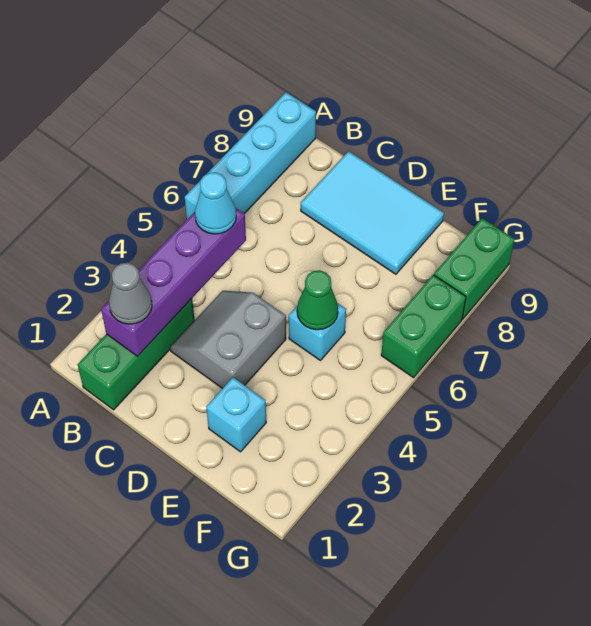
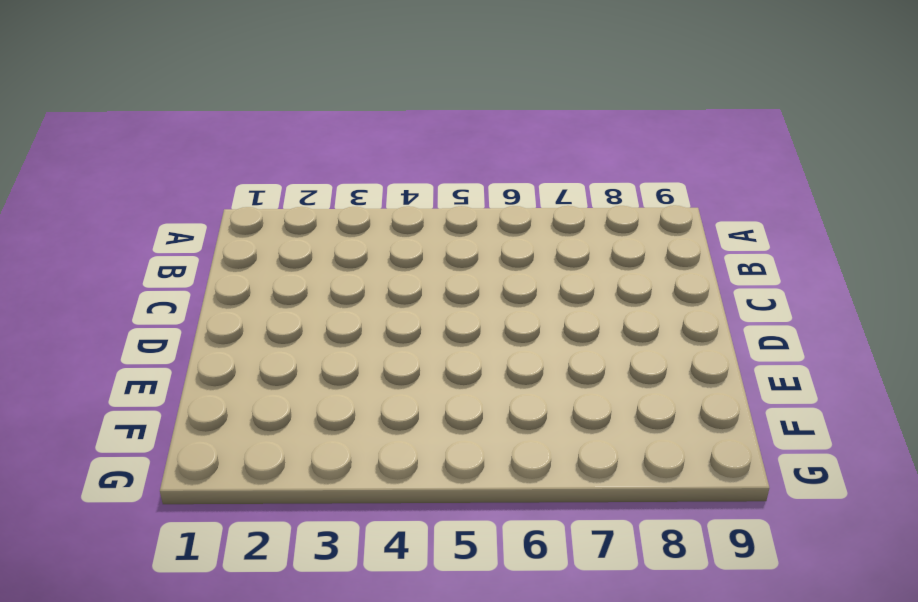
none -> cyan brick A6:A9 level 1
none -> green brick B1:B3 level 1
none -> grey slope C3:D4 level 1 top D

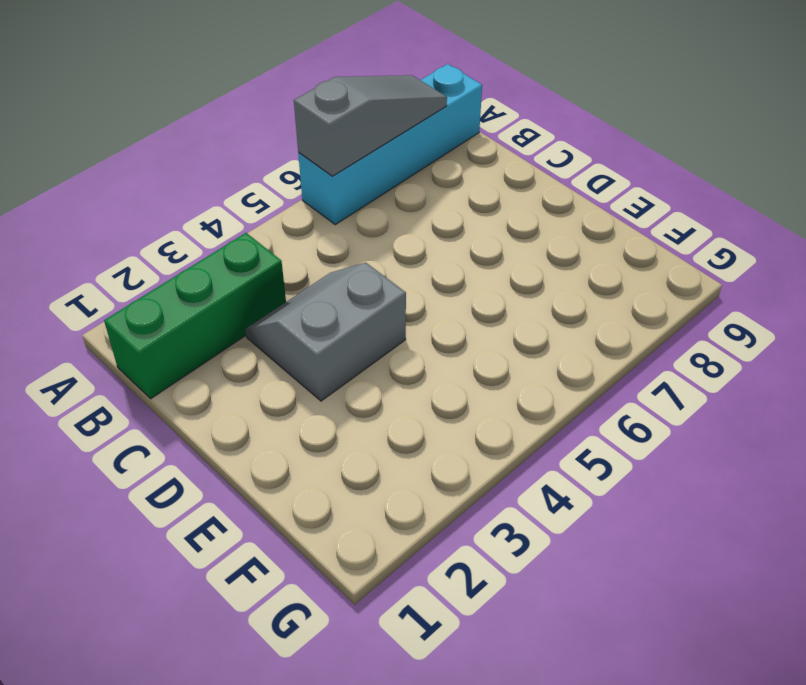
grey slope A6:A8 level 2 top 6 -> none
none -> cyan tile C8:E9 level 1
none -> cyan brick E2 level 1
none -> cyan brick E5 level 1

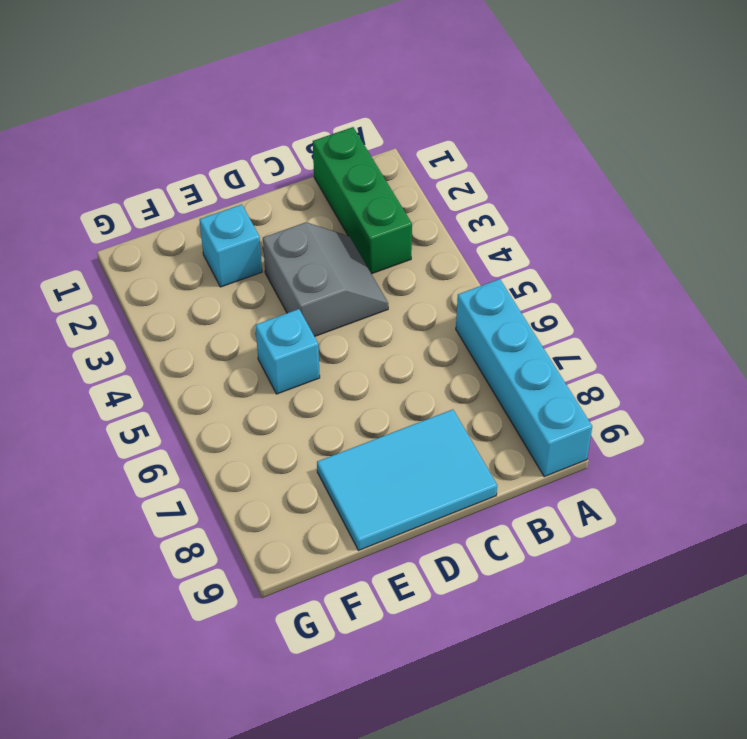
none -> green brick G6:G7 level 1
none -> green brick G8:G9 level 1
none -> purple brick B2:B5 level 2

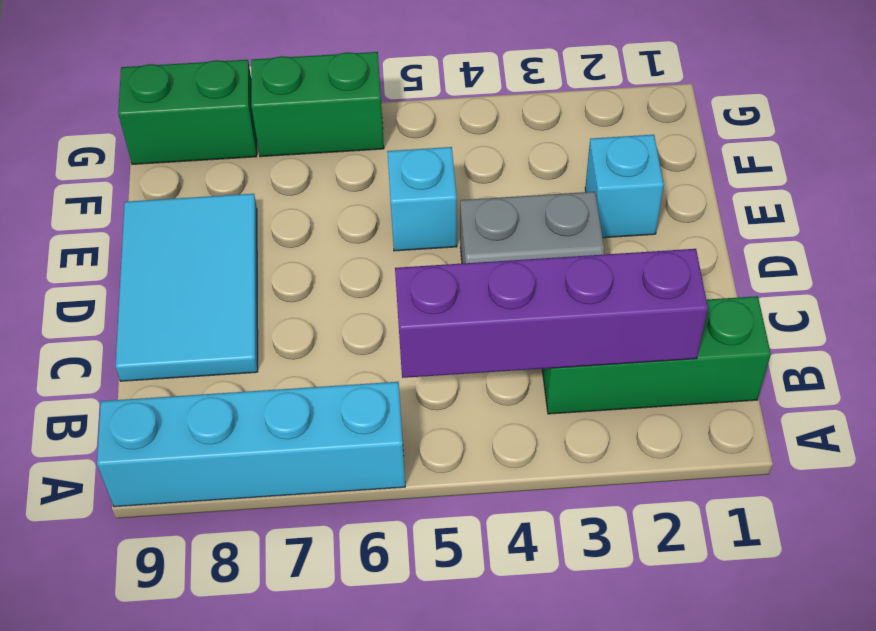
none -> green cone E5 level 2
none -> grey cone B2 level 3
none -> cyan cone B5 level 3

